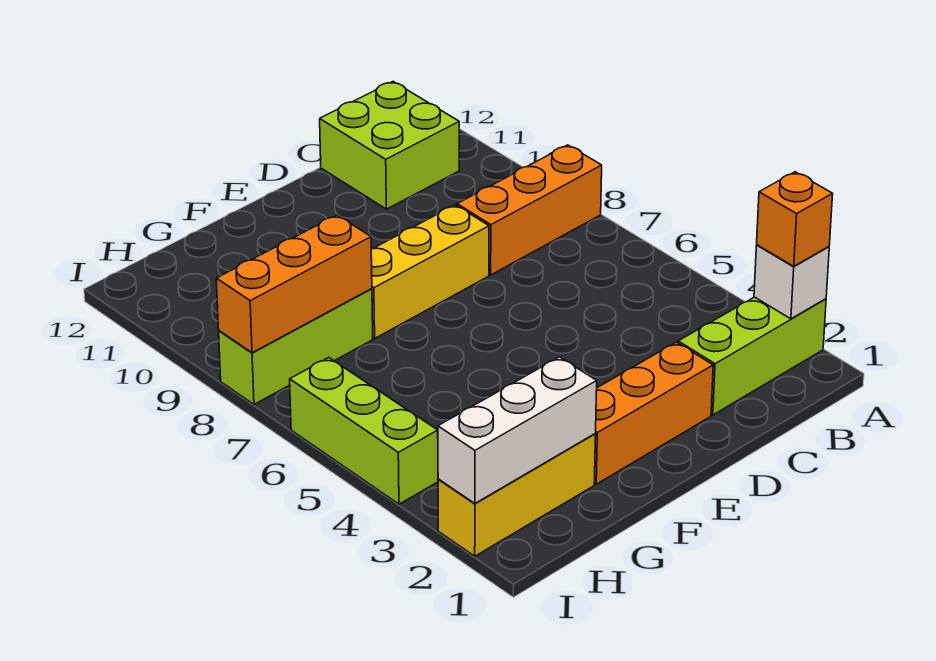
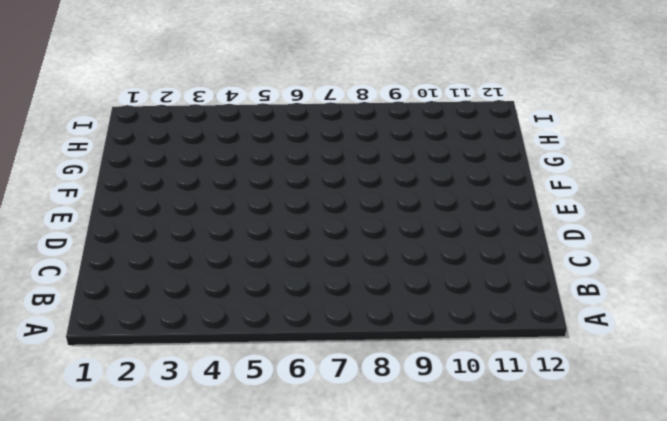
none -> lime brick A2:C2 level 1
none -> orange brick A8:C8 level 1
none -> lime brick B11:C12 level 1

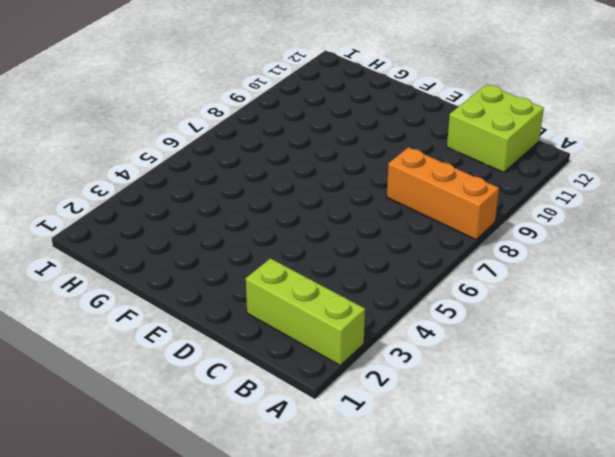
none -> orange brick D2:F2 level 1
none -> yellow brick D8:F8 level 1
none -> yellow brick G2:I2 level 1

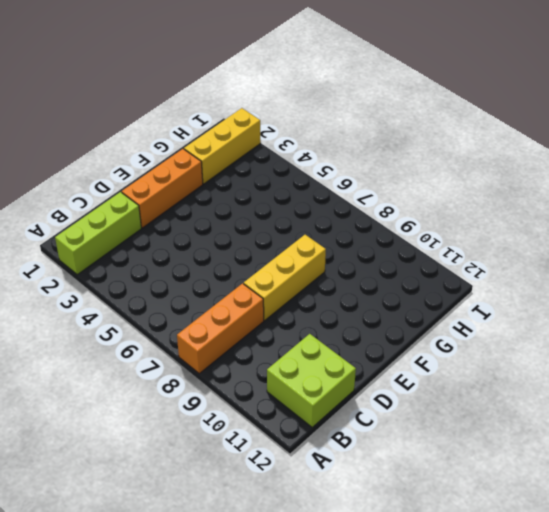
none -> lime brick G8:I8 level 1
none -> lime brick I4:I6 level 1
none -> white brick A2 level 2

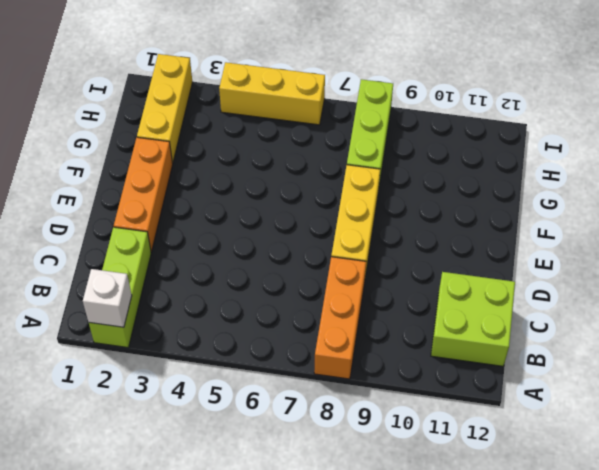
yellow brick I4:I6 level 1 -> lime brick I4:I6 level 1
none -> white brick G2:I2 level 2
none -> orange brick G8:I8 level 2
none -> orange brick A2 level 3

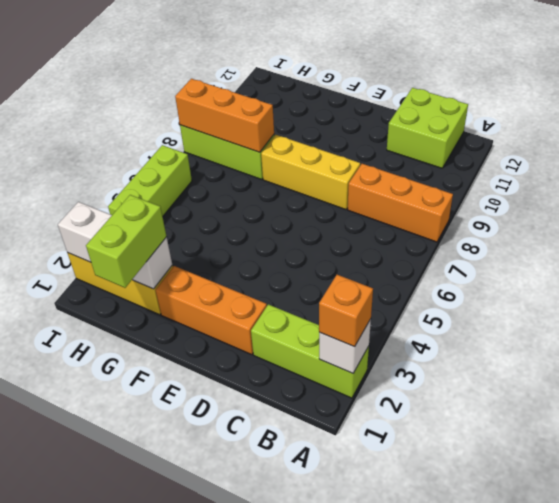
lime brick G1:G2 level 3 -> none

